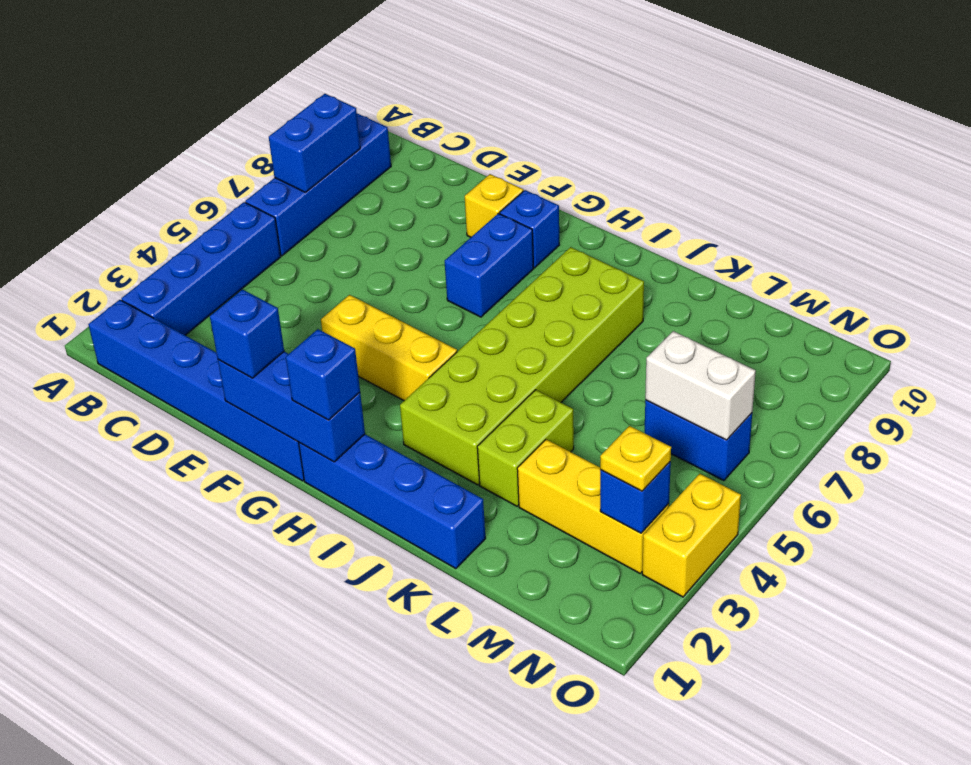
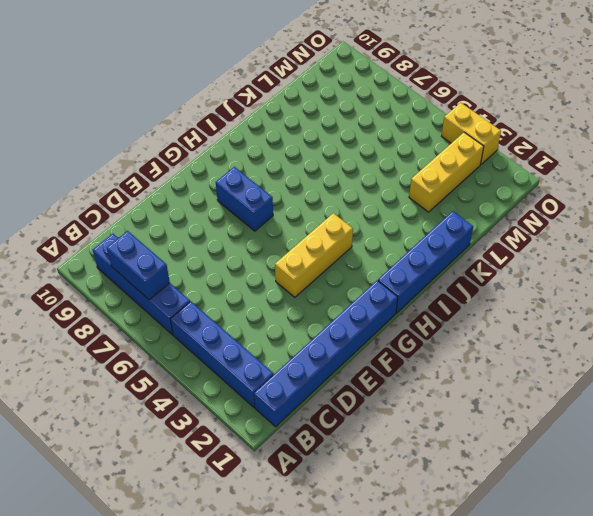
none -> yellow brick F9 level 1
none -> blue brick G9 level 1
none -> lime brick I3:J8 level 1

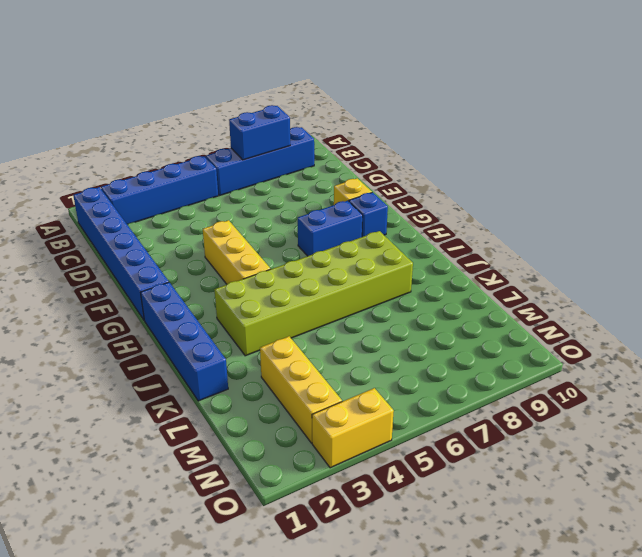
none -> lime brick K3:K4 level 1
none -> blue brick M6:N6 level 1
none -> blue brick F1:H1 level 2

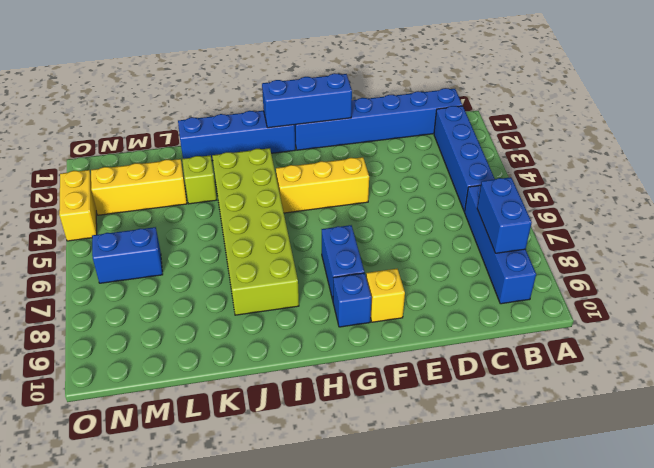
lime brick K3 level 1 -> lime brick K3:K4 level 1
none -> white brick M6:N6 level 2
none -> blue brick N3 level 2
none -> blue brick F1 level 3

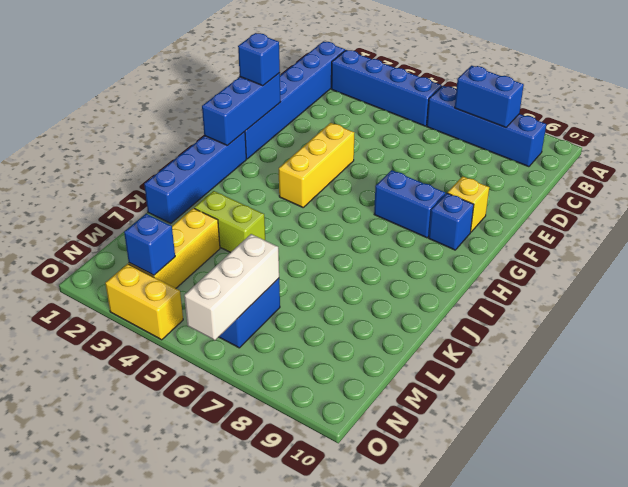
white brick M6:O6 level 2 -> white brick M6:N6 level 2
none -> lime brick I3:J8 level 1
none -> blue brick H1 level 3
none -> yellow plate N3 level 3

